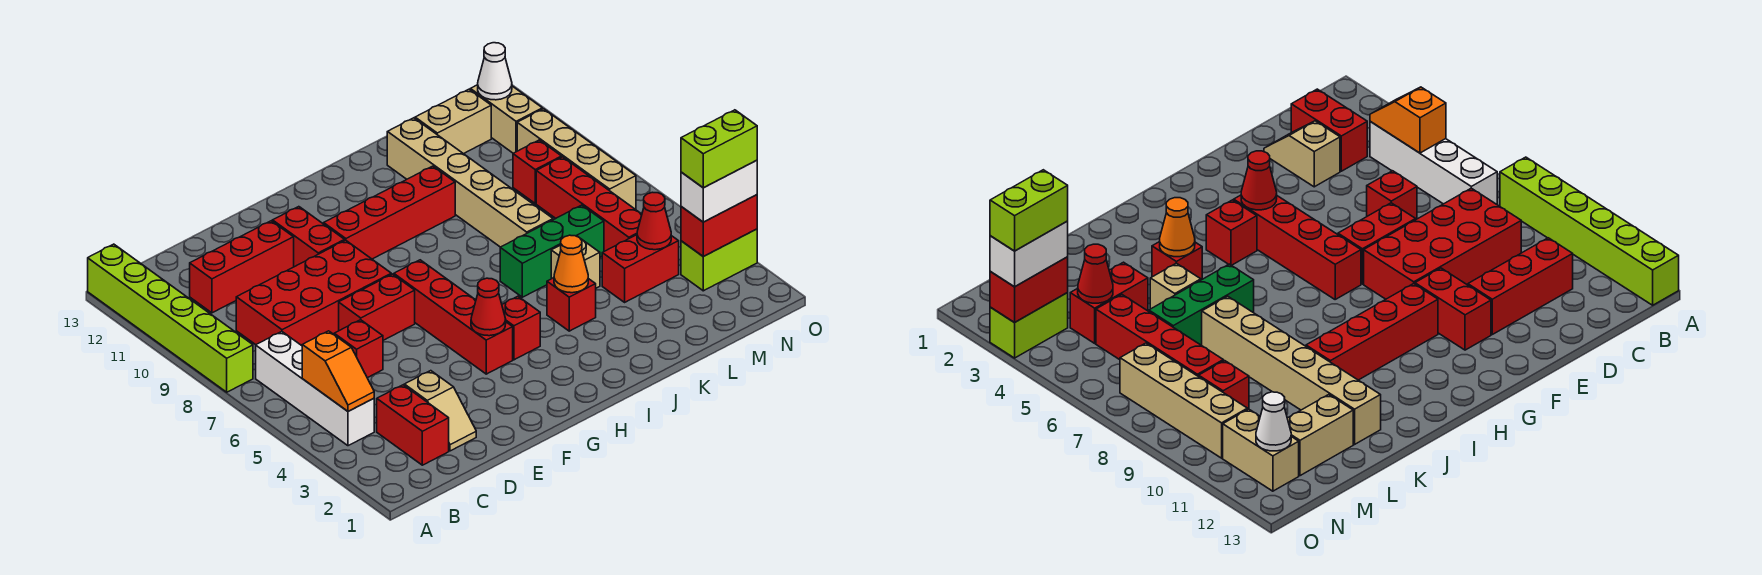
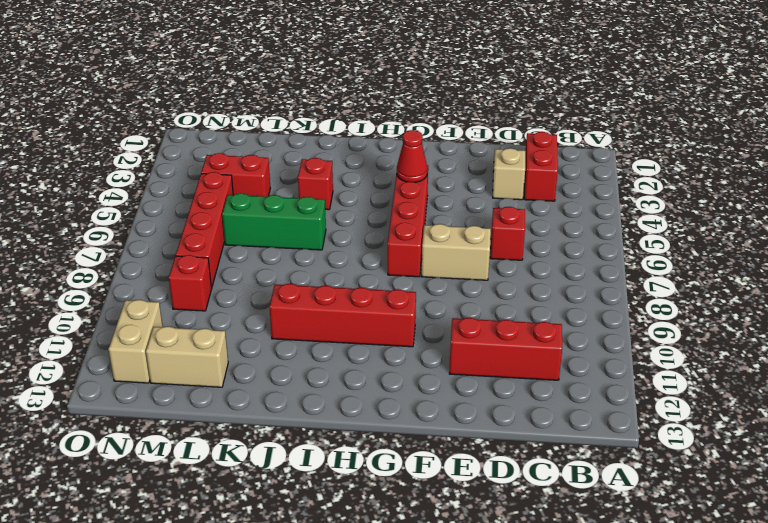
tan brick E7:F7 level 1 -> red brick E7:F7 level 1
none -> lime brick A8:A13 level 1
none -> white brick B4:B7 level 1
none -> red brick C8:F9 level 1
none -> red brick F10:F11 level 1

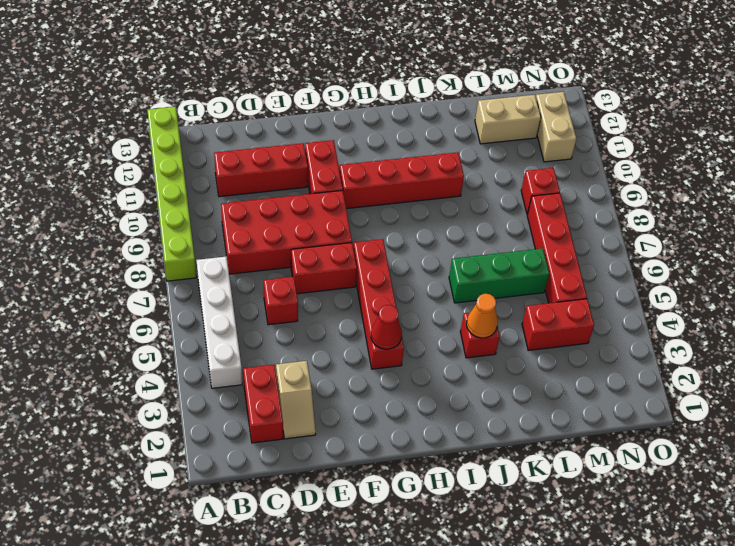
none -> red brick H4 level 1
none -> tan brick K5 level 1
none -> tan brick K7:K12 level 1
none -> lime brick N3:O3 level 1

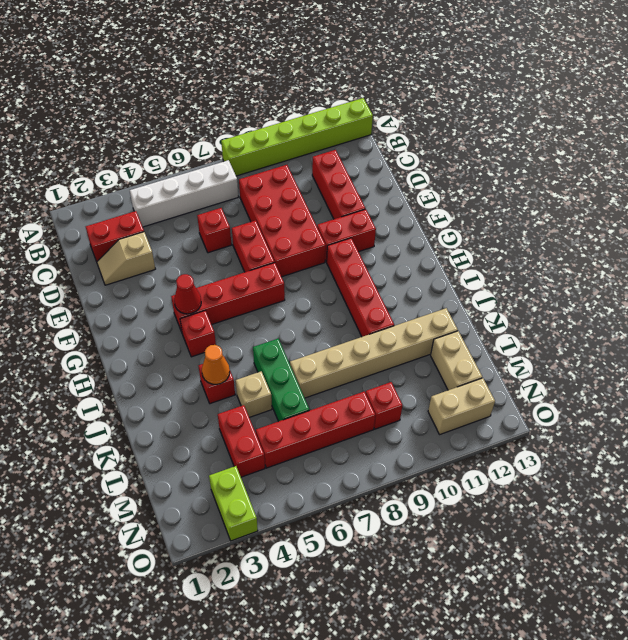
none -> tan brick N7:N10 level 1
none -> orange slope B4:B5 level 2 top 5
none -> red cone M4 level 2
none -> red brick N3:O3 level 2

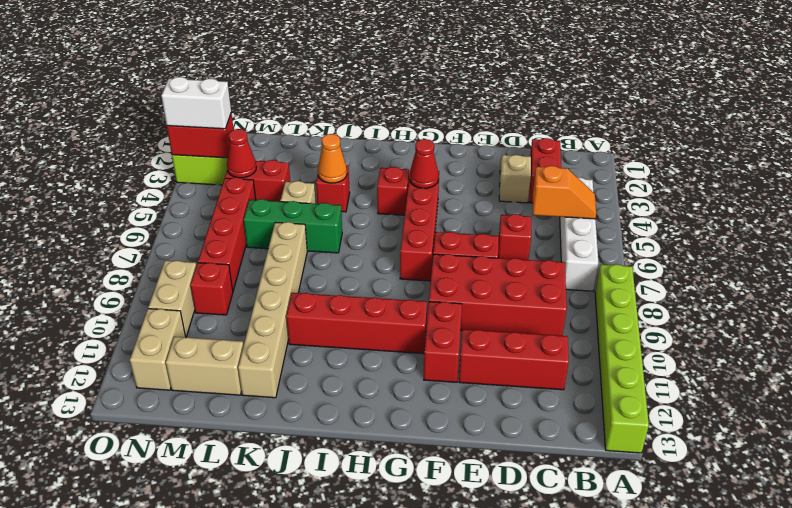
orange slope B5:C5 level 2 top C -> orange slope B4:B5 level 2 top 5
tan brick N9:N10 level 1 -> tan brick N7:N10 level 1
none -> white cone N12 level 2
none -> lime brick N3:O3 level 4

